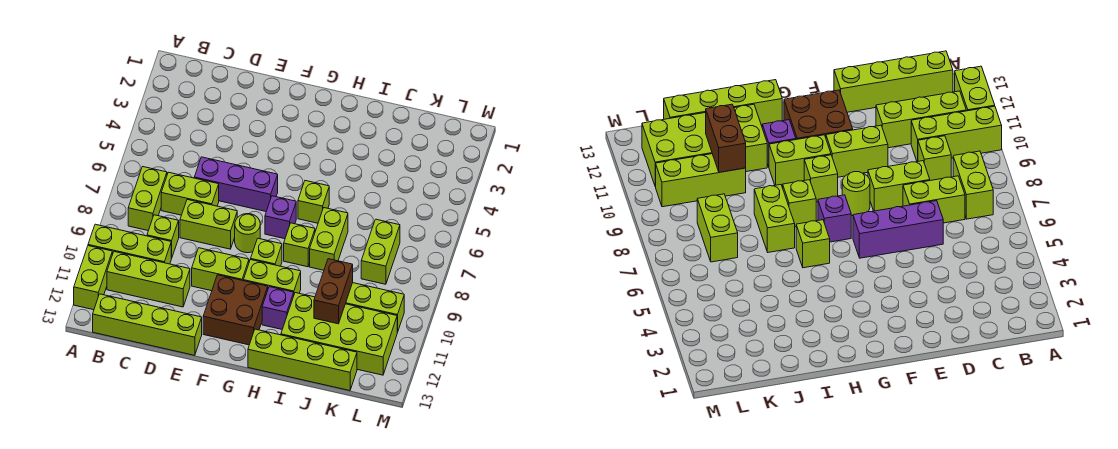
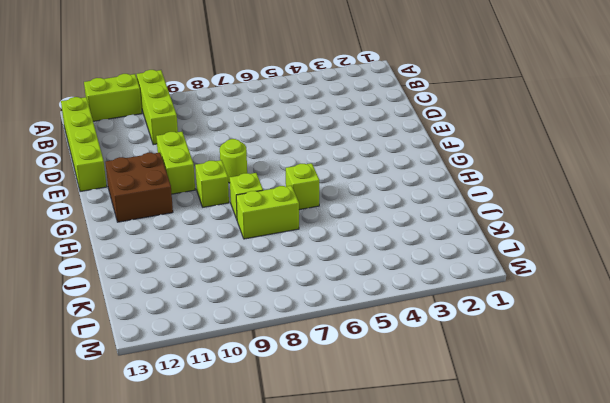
none -> lime brick B7:B8 level 1
none -> lime brick B11:D11 level 1
none -> lime brick C7:D7 level 1

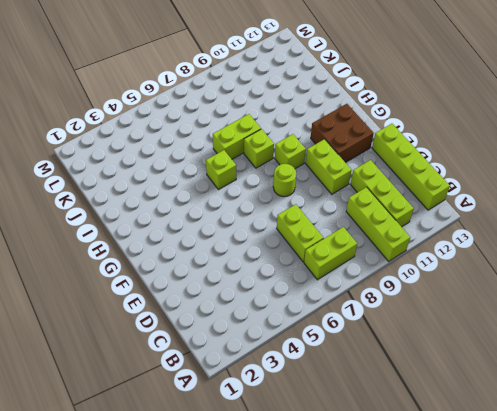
none -> lime brick A11:A12 level 1
none -> lime brick C9 level 1
none -> purple brick D6:F6 level 1

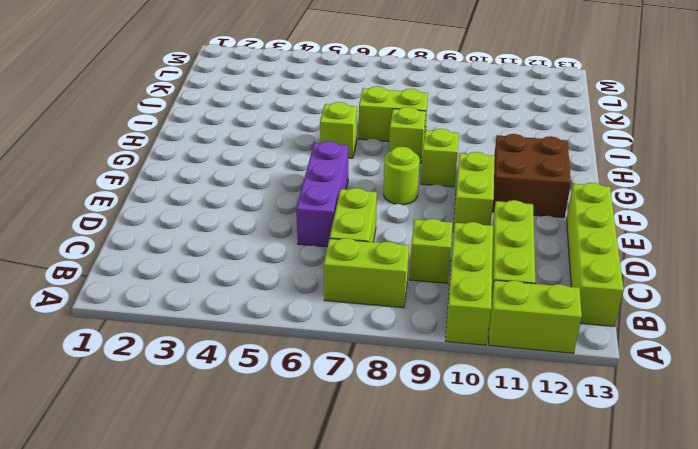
none -> lime brick D8:E8 level 1
none -> purple brick G7 level 1
none -> lime brick G10:H10 level 1

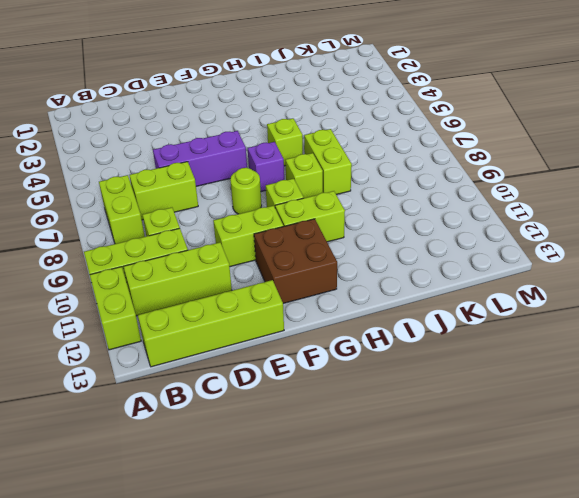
none -> lime brick D8:E8 level 1
none -> purple brick H11 level 1
none -> lime brick H13:K13 level 1

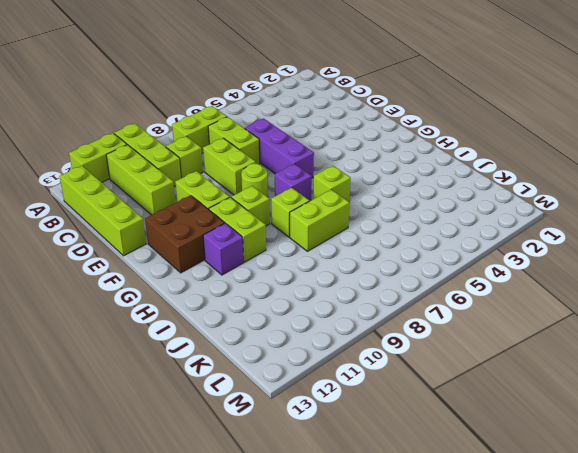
none -> lime brick H13:K13 level 1
none -> lime brick I11:L12 level 1
none -> lime brick J10:L10 level 1

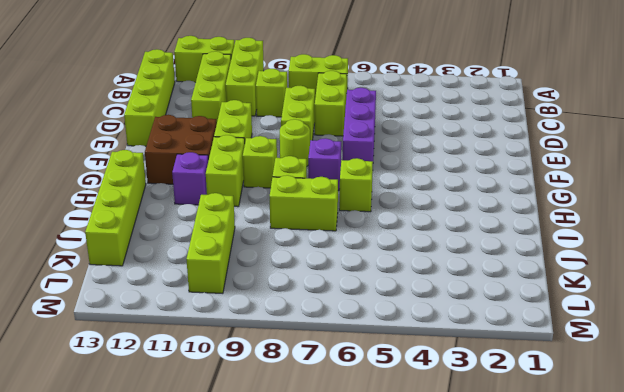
none -> lime brick I11:L12 level 1
none -> lime brick K7:K8 level 1
none -> brown brick J10:J11 level 2

